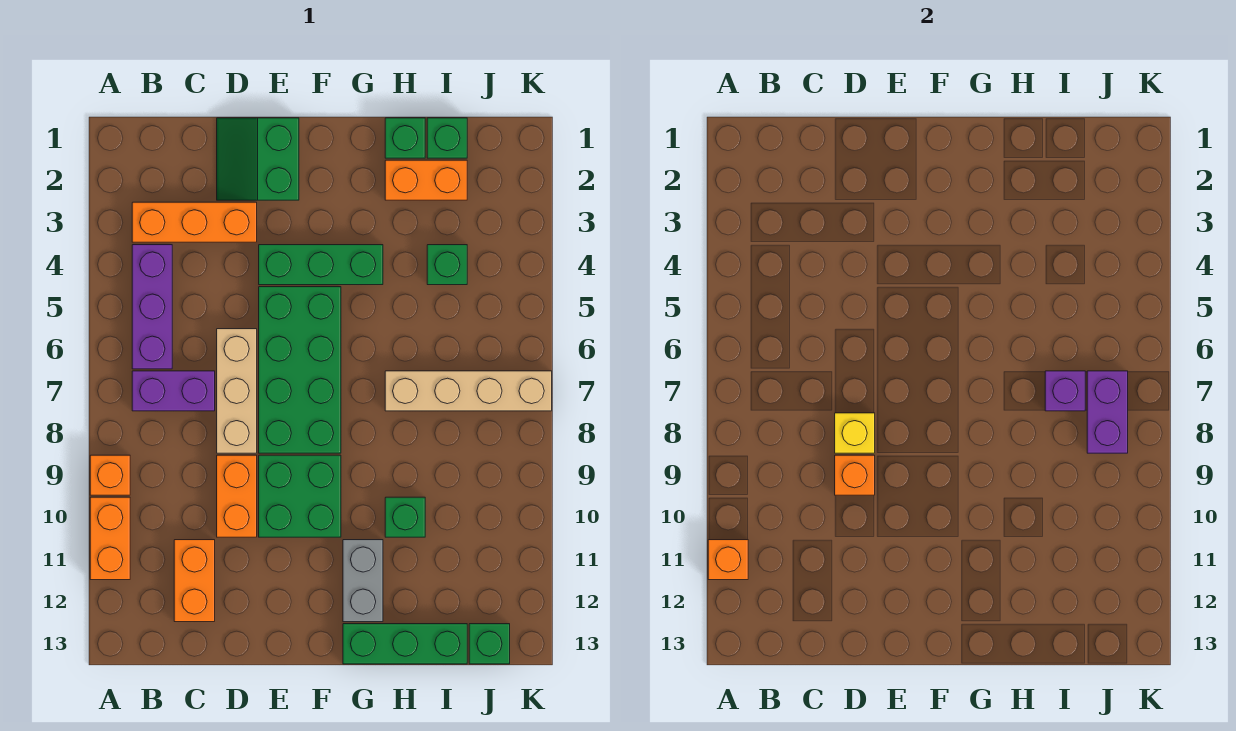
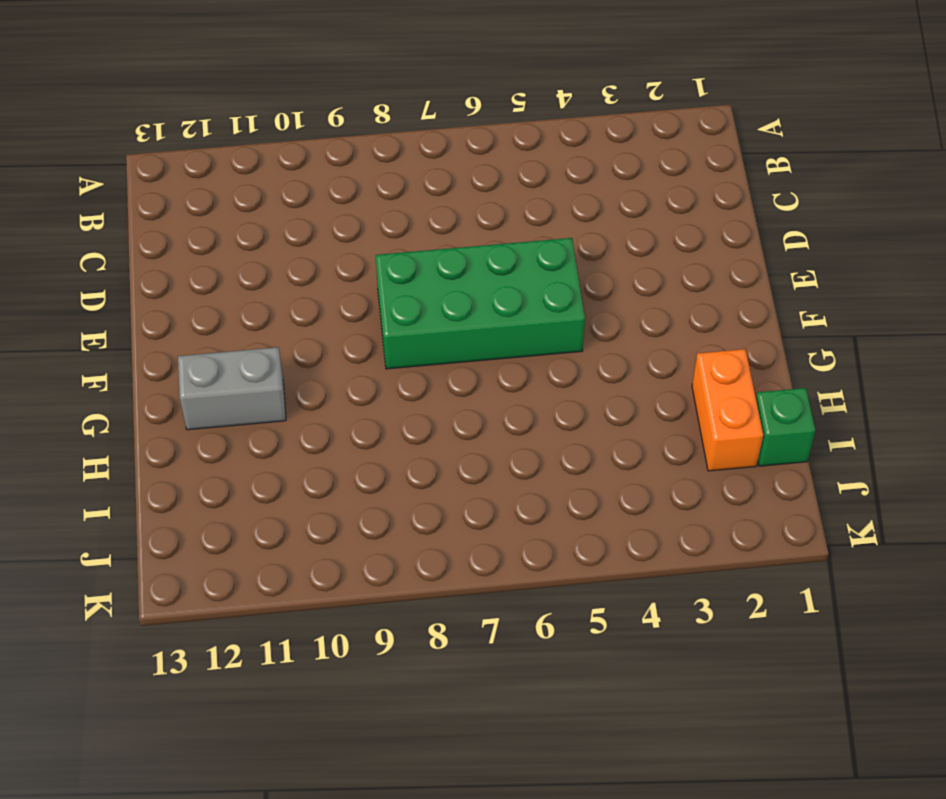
none -> orange brick A9 level 1
none -> orange brick A10:A11 level 1
none -> orange brick B3:D3 level 1

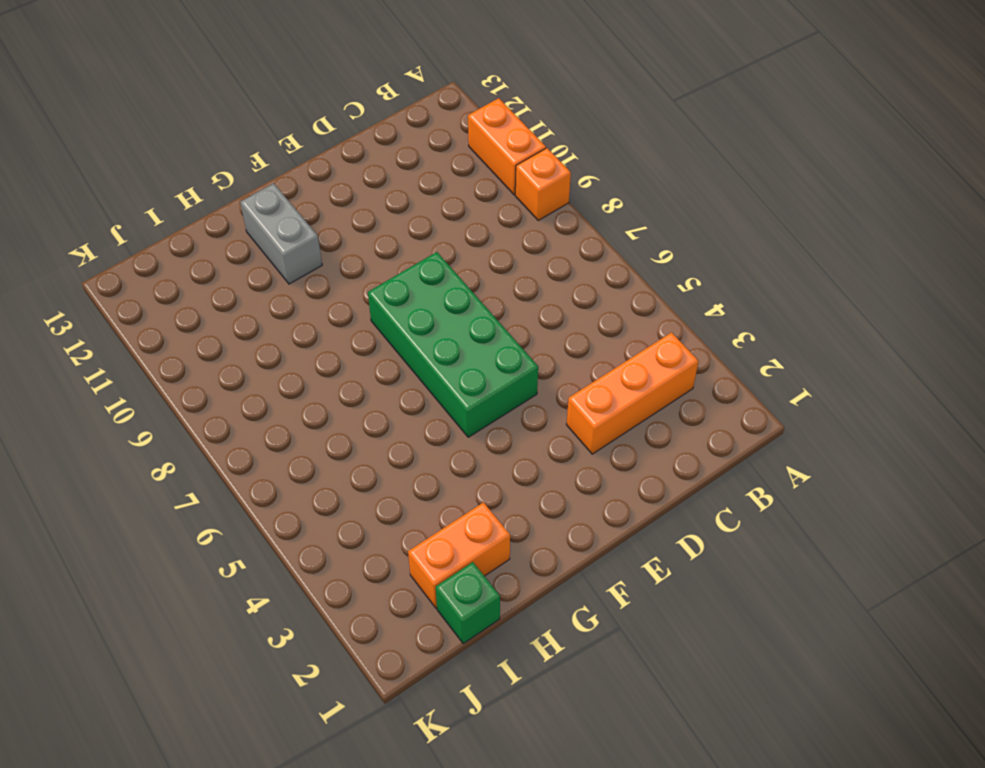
none -> purple brick B4:B6 level 1
none -> purple brick B7:C7 level 1
none -> orange brick C11:C12 level 1

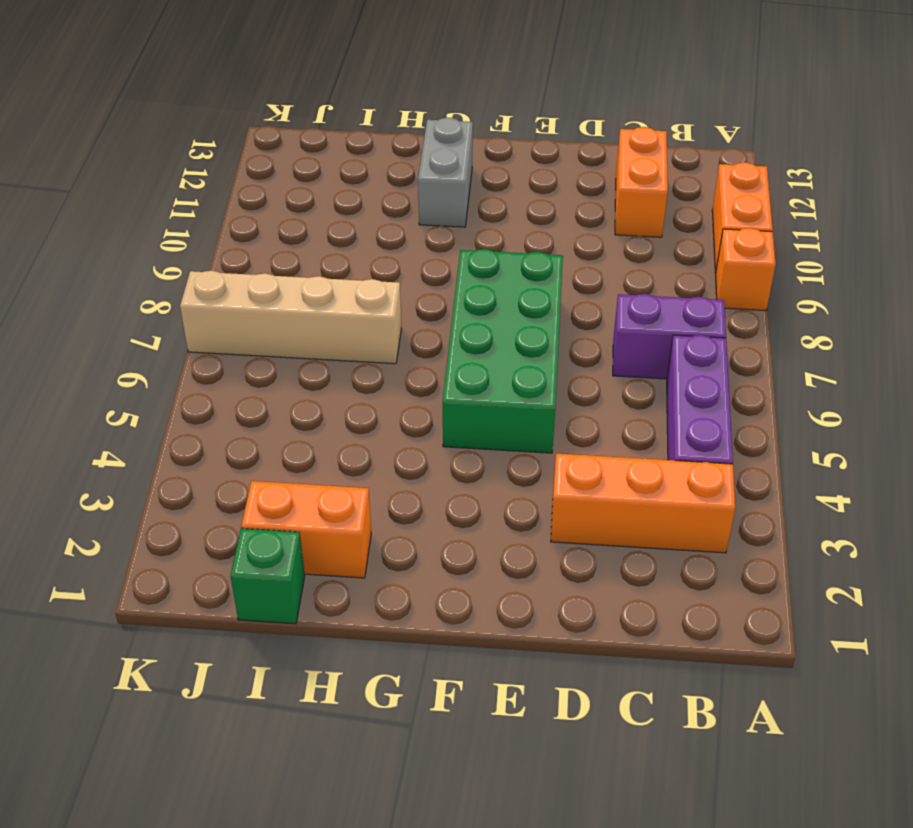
none -> green slope D1:E2 level 1 top E
none -> tan brick D6:D8 level 1
none -> orange brick D9:D10 level 1

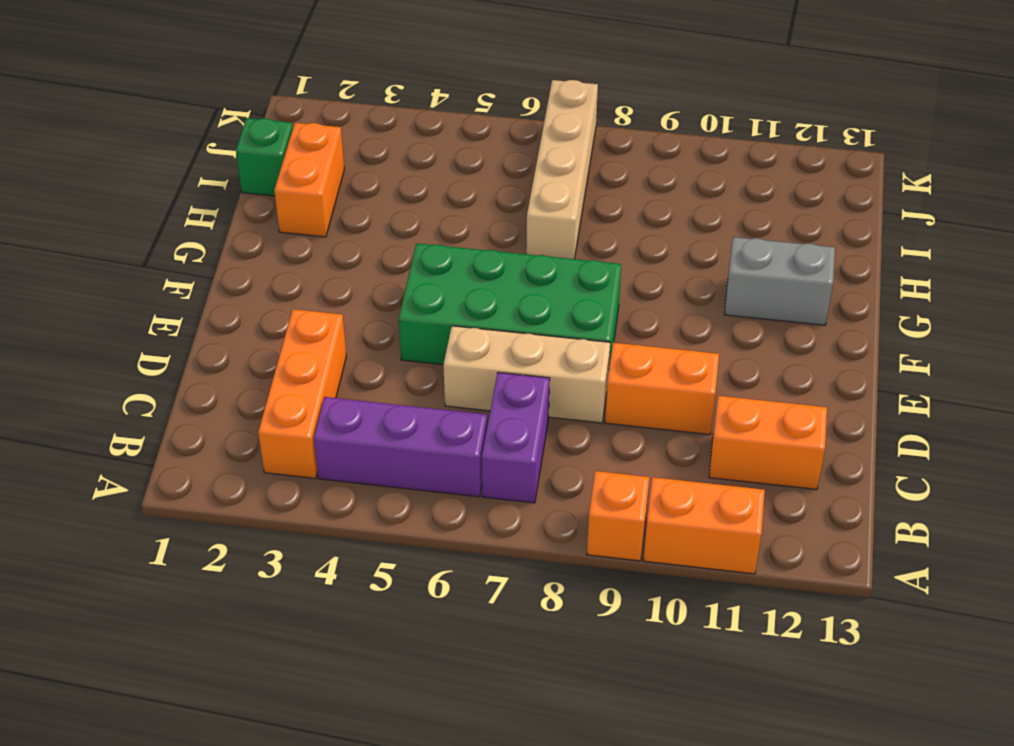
none -> green slope D1:E2 level 1 top E
none -> green brick E4:G4 level 1
none -> green brick E9:F10 level 1

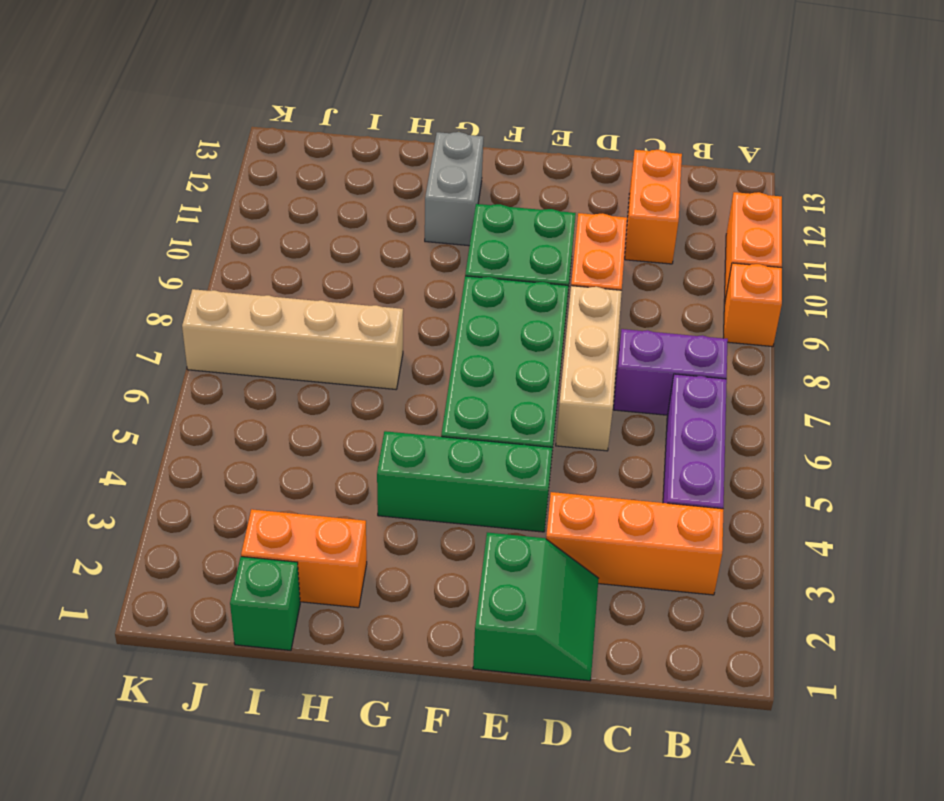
none -> green brick G13:I13 level 1
none -> green brick H1 level 1
none -> green brick H10 level 1

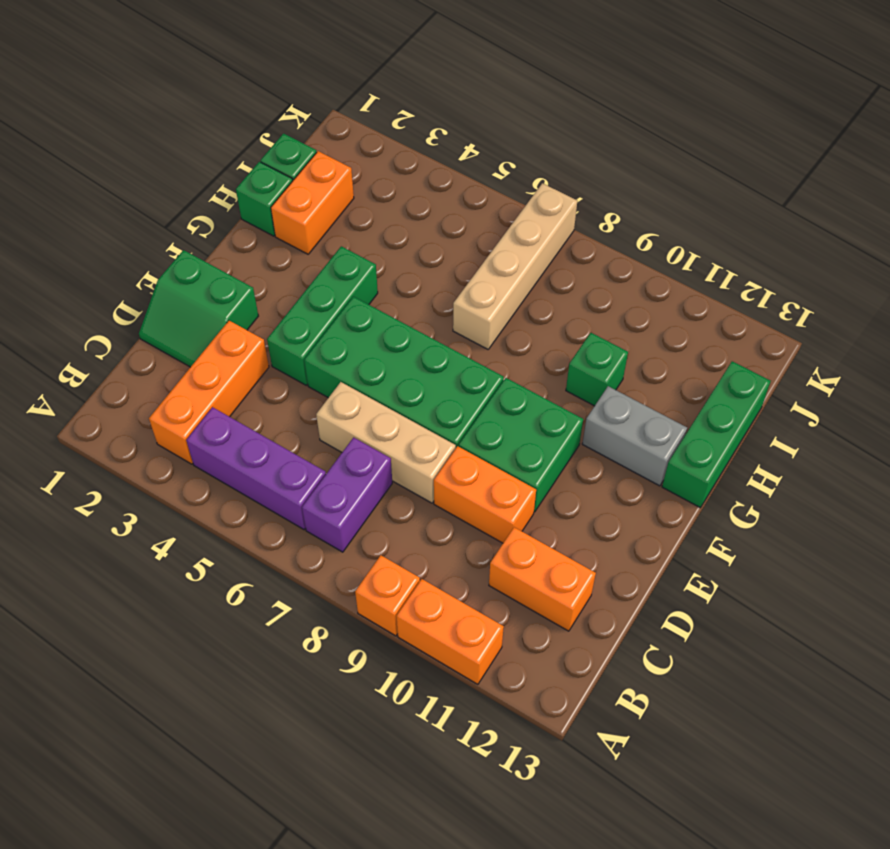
none -> green brick I4 level 1
none -> green brick J13 level 1
none -> orange brick A11 level 2

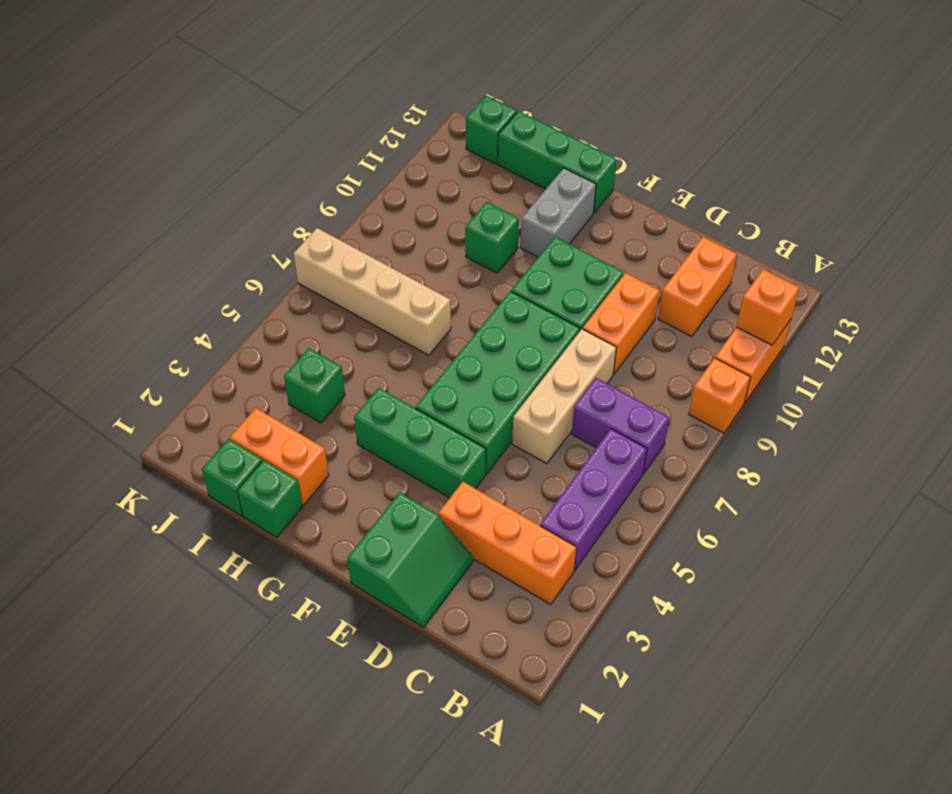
none -> yellow brick D8 level 2
none -> orange brick D9 level 2
none -> purple brick I7 level 2

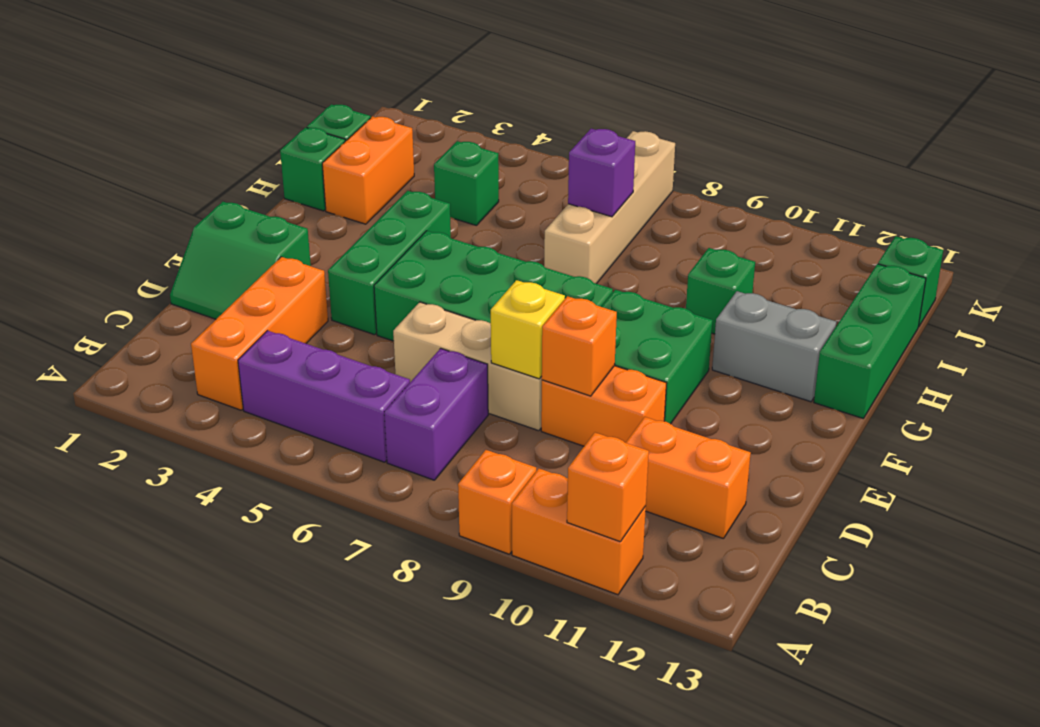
none -> purple brick J7:J8 level 2

